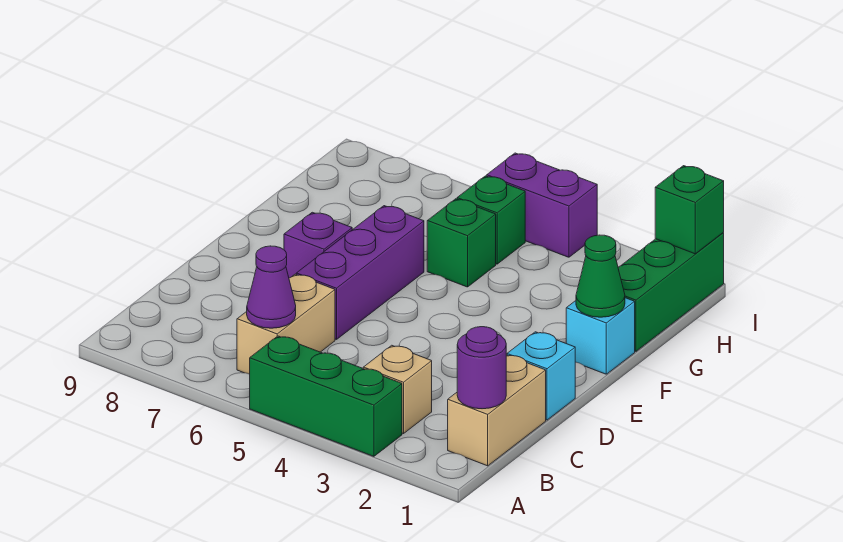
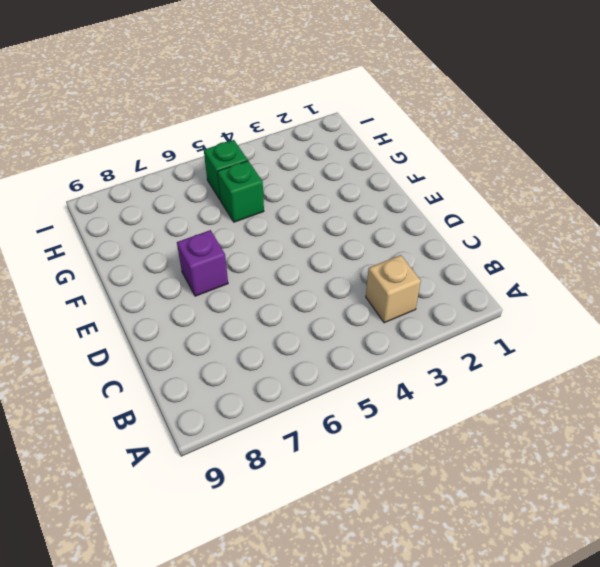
none -> green brick A3:A5 level 1
none -> tan brick B1:C1 level 1
none -> tan brick B6:C6 level 1

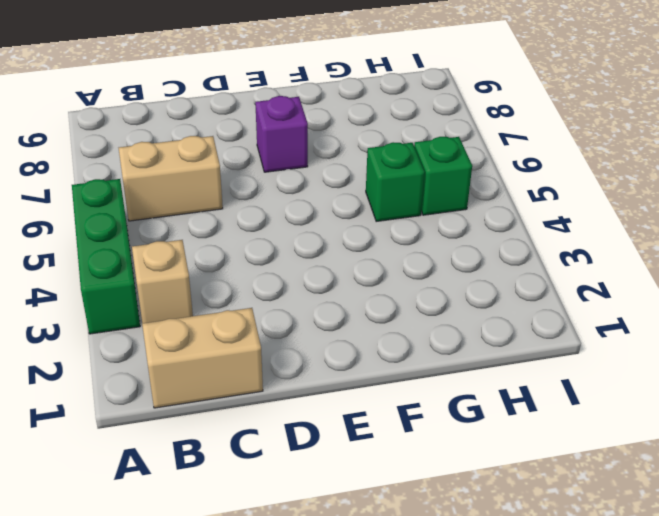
none -> cyan brick D1 level 1
none -> purple brick D6:F6 level 1
none -> cyan brick F1 level 1

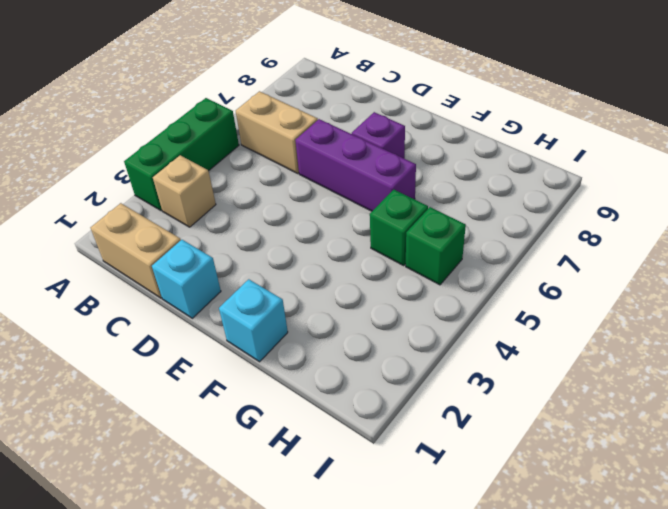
none -> green brick G1:I1 level 1
none -> purple brick I4:I5 level 1
none -> purple round brick B1 level 2

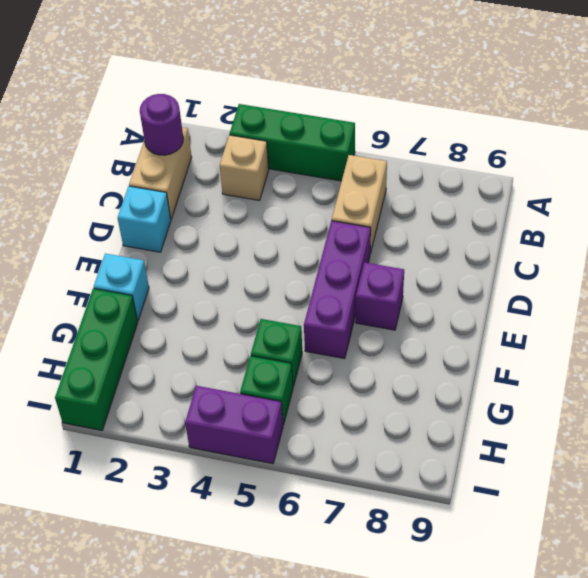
none -> purple cone B6 level 2
none -> green cone F1 level 2
none -> green brick I1 level 2

